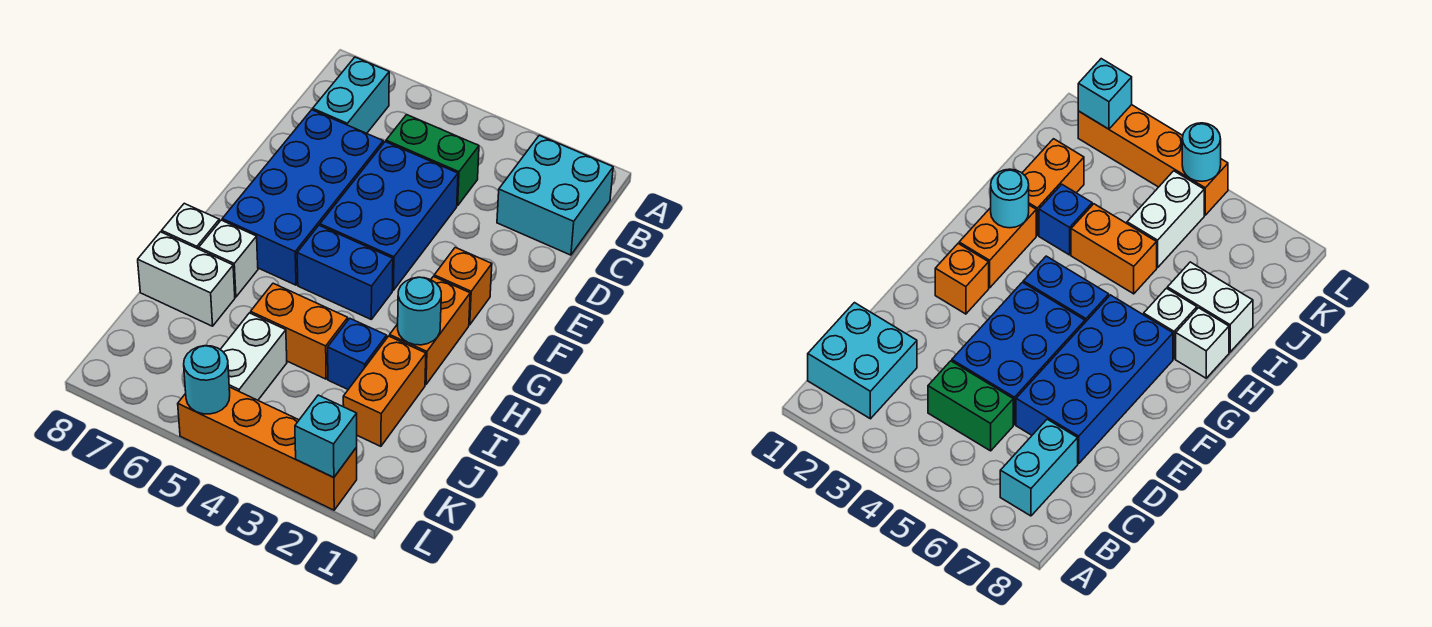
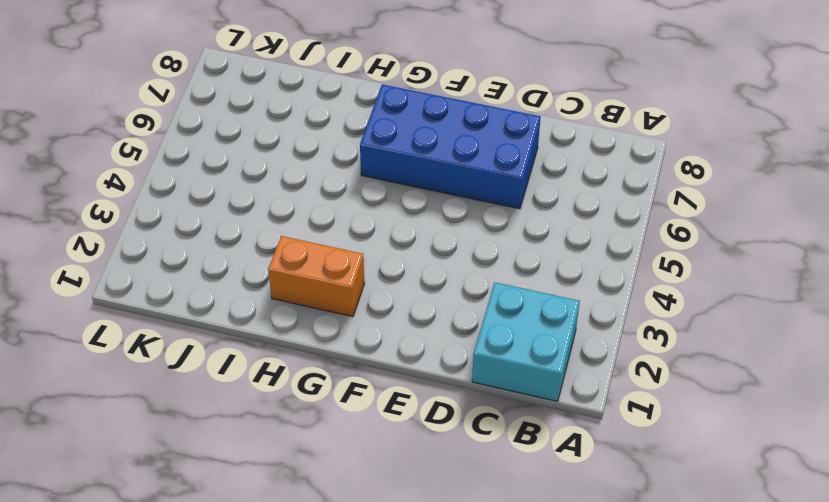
none -> cyan brick B7:C7 level 1
none -> green brick C4:C5 level 1
none -> blue brick D4:F5 level 1

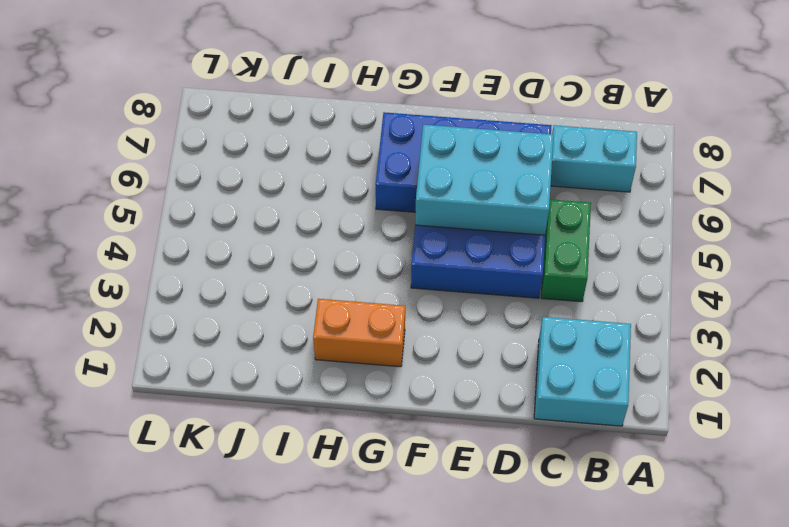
cyan brick D5:F6 level 2 -> none
none -> orange brick F2 level 1
none -> blue brick G4:G5 level 1
none -> white brick H7 level 1

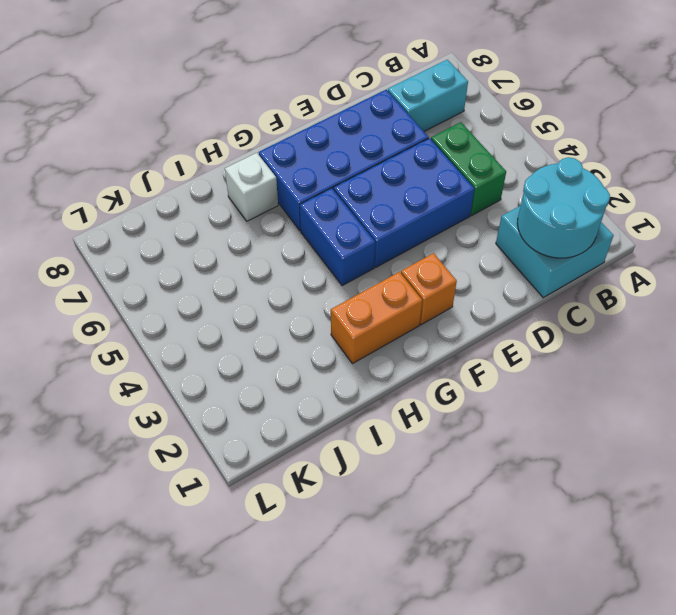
cyan round brick B1:C2 level 2 -> none
none -> white brick H8 level 1
none -> orange brick I2:J2 level 1
none -> blue brick I3 level 1

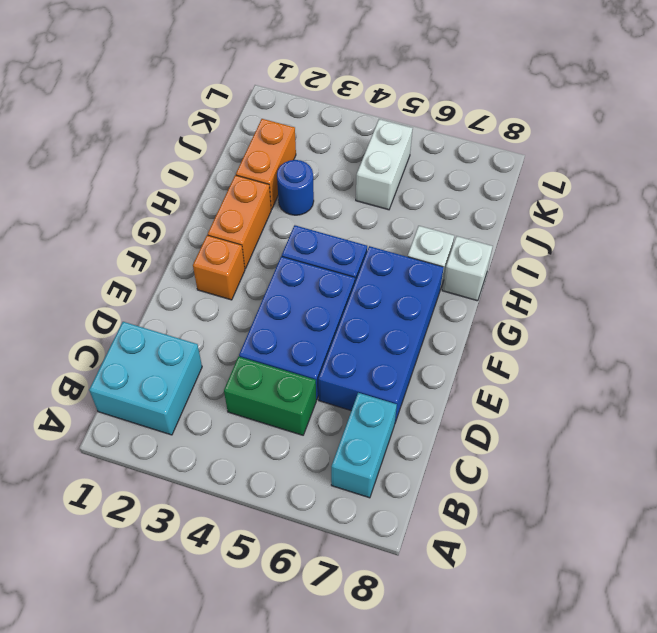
blue round brick I3 level 1 -> blue brick I3 level 1
none -> orange brick I4:I5 level 1
none -> white brick I7:I8 level 1
none -> orange brick L2:L5 level 1

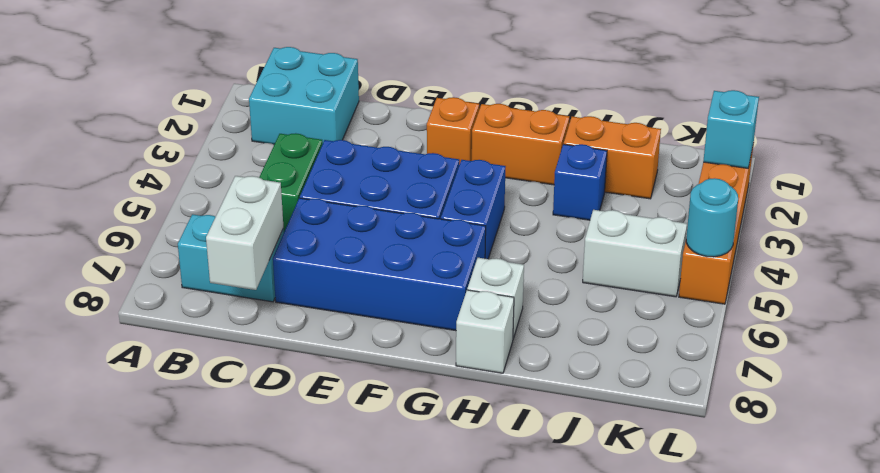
white brick C7:C8 level 2 -> white brick I7:I8 level 1
none -> orange brick I4:I5 level 1
none -> cyan round brick H2 level 2

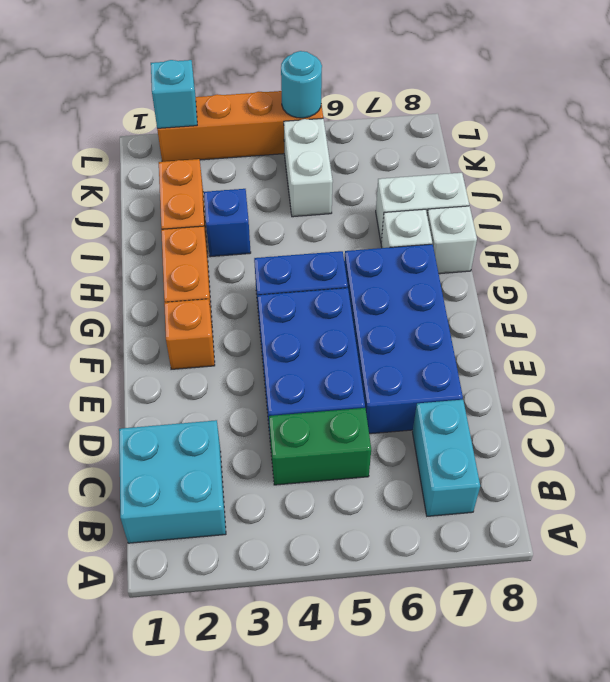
none -> orange brick I4:I5 level 1
none -> cyan round brick H2 level 2

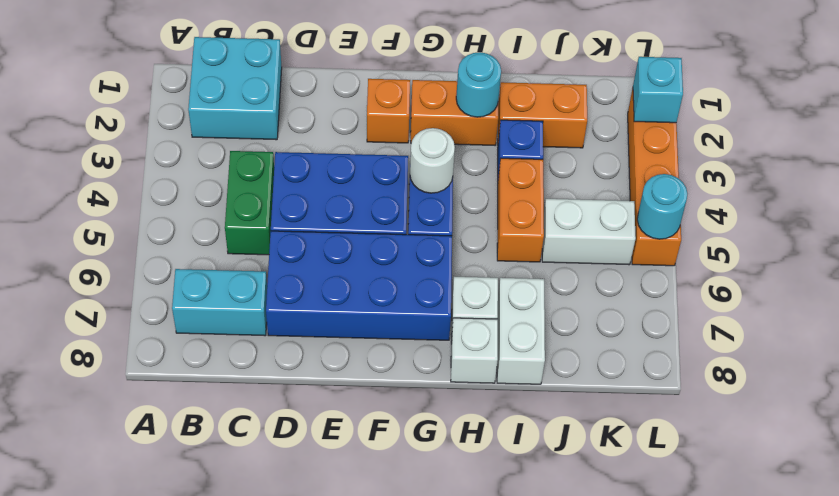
white round brick G4 level 2 -> none

